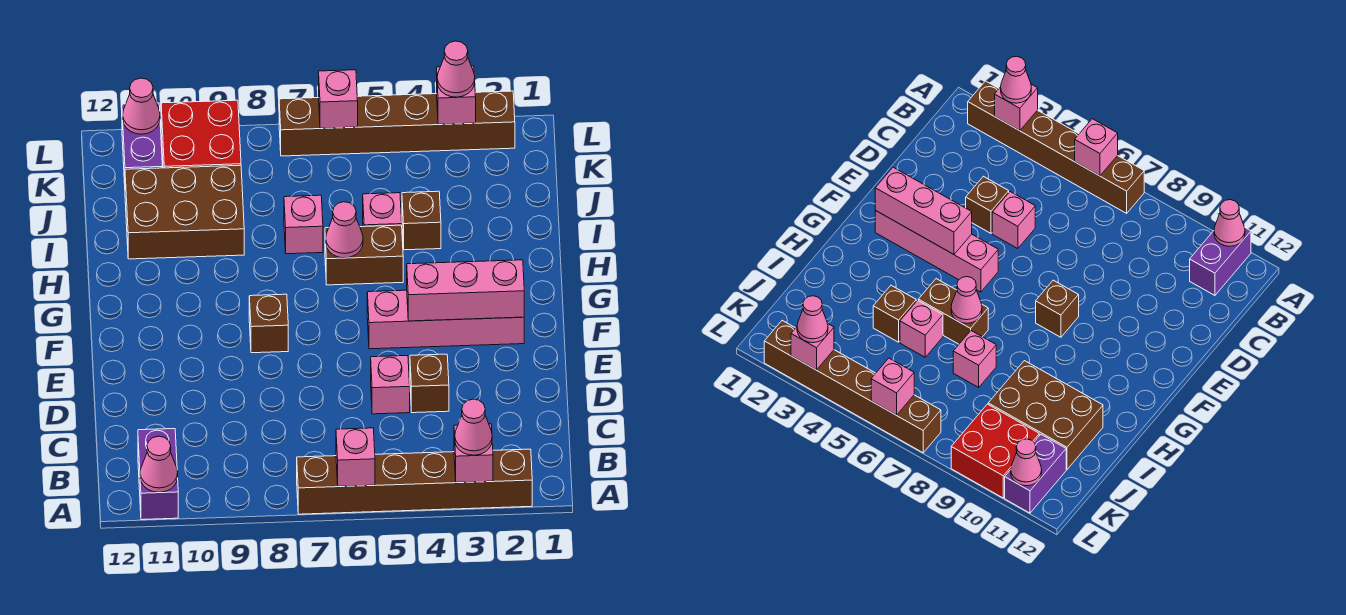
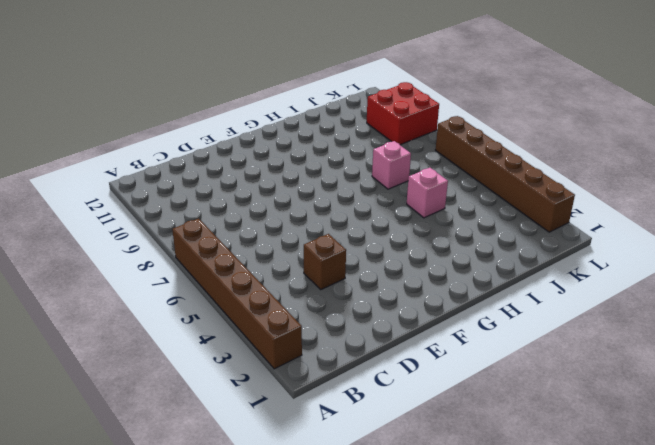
none -> purple brick A11:B11 level 1
none -> pink brick D5 level 1
none -> pink brick F2:F5 level 1

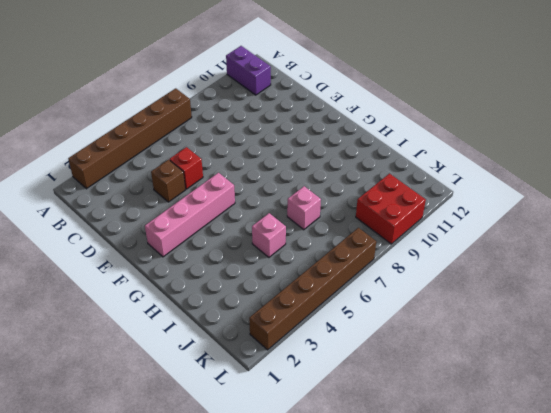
red brick D5 level 1 -> pink brick D5 level 1
none -> brown brick F8 level 1
none -> brown brick H5:H6 level 1
none -> brown brick I4 level 1

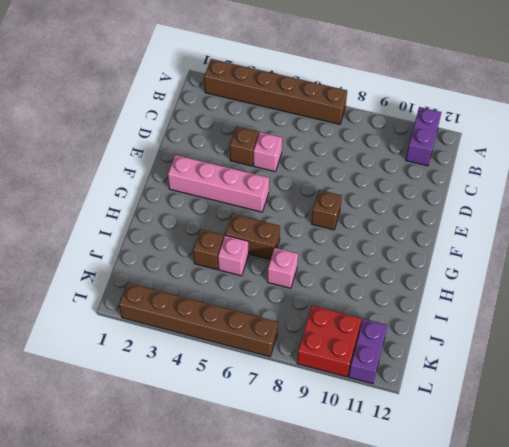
none -> brown brick I9:J11 level 1
none -> pink brick A3 level 2
none -> pink brick A6 level 2

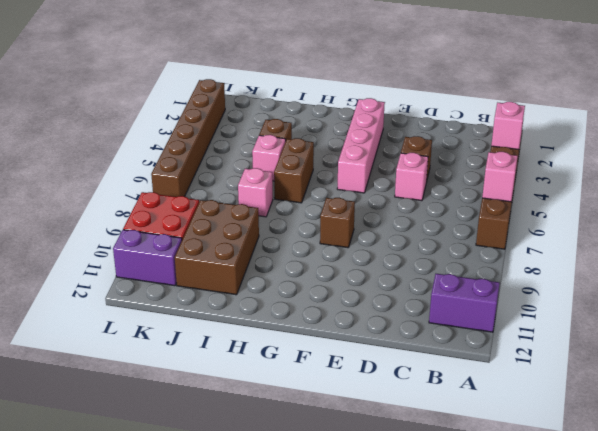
none -> pink cone A11 level 2
none -> pink brick F2:F4 level 2
none -> pink cone H6 level 2

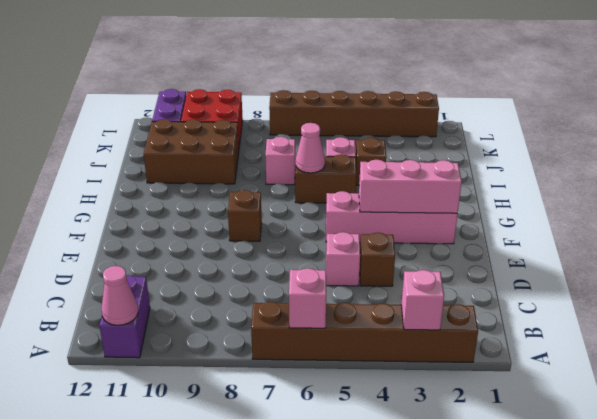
none -> pink brick L3 level 2
none -> pink brick L6 level 2
none -> pink cone L11 level 2

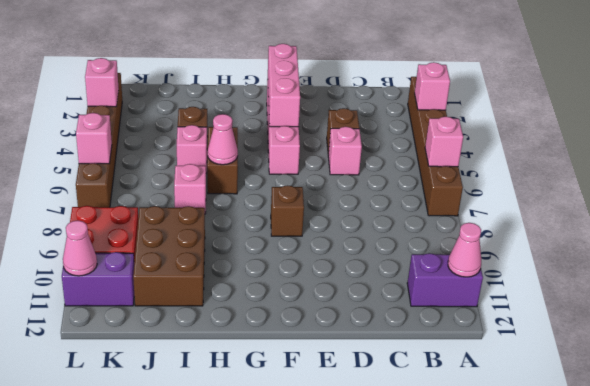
none -> pink cone A3 level 3
none -> pink cone L3 level 3

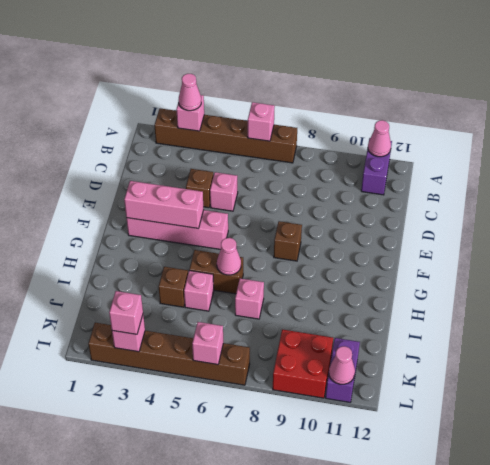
pink brick L3 level 3 -> pink cone L3 level 3
none -> brown brick I9:J11 level 1

